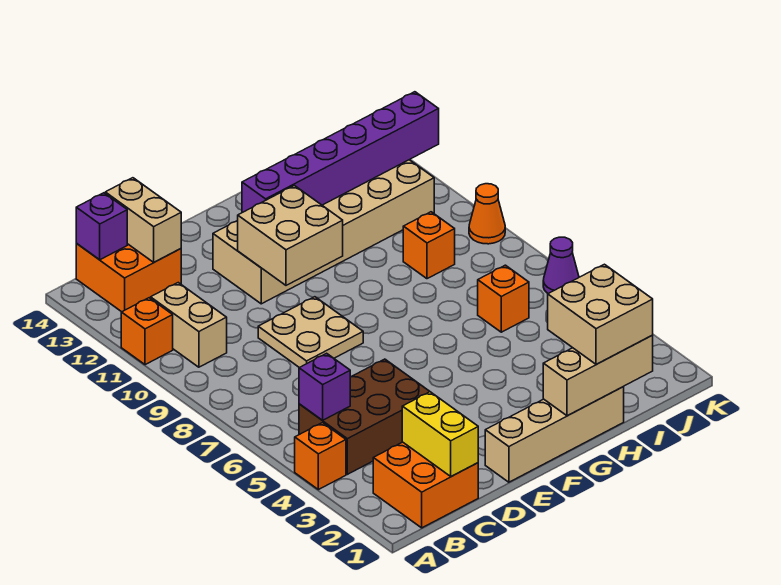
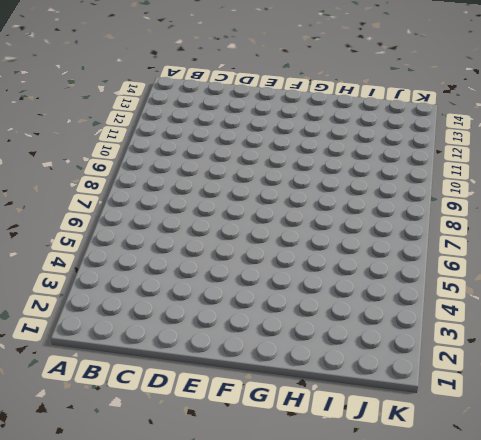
none -> orange brick A4 level 1
none -> orange brick A11 level 1
none -> orange brick B1:C2 level 1

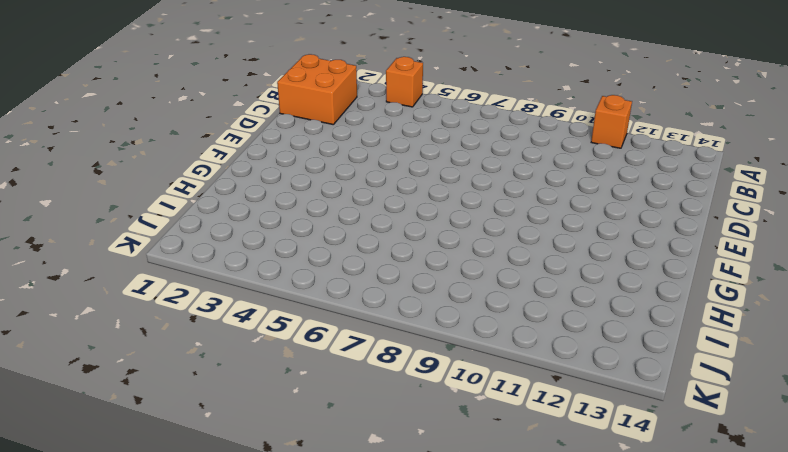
none -> brown brick B4:D5 level 1
none -> tan brick B10:B11 level 1
none -> orange brick B13:C14 level 1

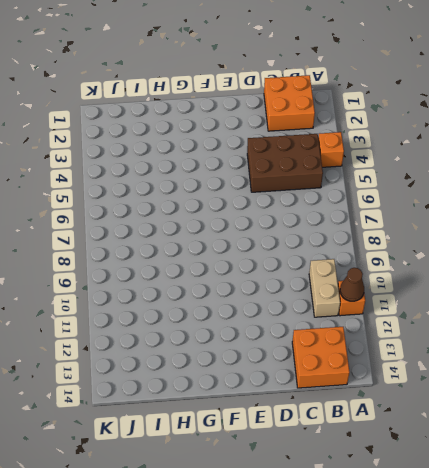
brown cone A11 level 2 -> none
none -> tan plate D8:E9 level 1
none -> tan brick E1:H1 level 1
none -> tan brick E11:J12 level 1

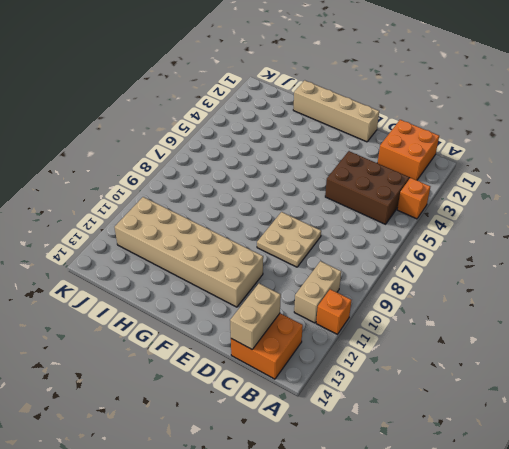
none -> orange brick I6 level 1
none -> orange brick I9 level 1
none -> purple cone K6 level 1

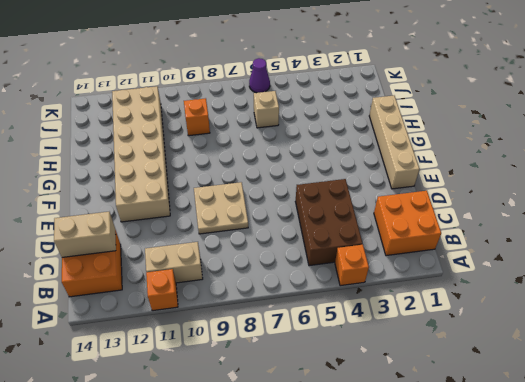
tan brick I6 level 1 -> orange brick I6 level 1
none -> orange cone K9 level 1
none -> purple brick B5 level 2
none -> purple brick B14 level 2

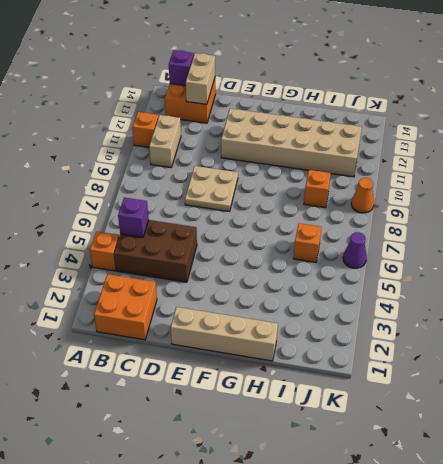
none -> yellow brick C1:C2 level 2
none -> tan brick E10:F11 level 2
none -> purple brick F12:K12 level 2

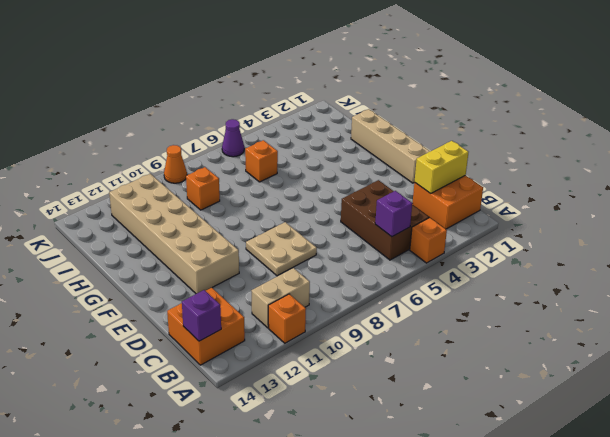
none -> tan brick C13:C14 level 2
none -> tan brick E10:F11 level 2
none -> purple brick F12:K12 level 2

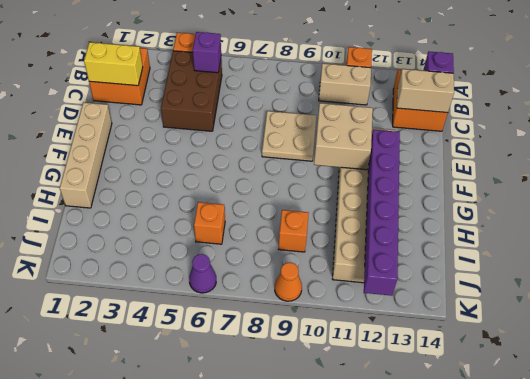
none -> tan brick G1:I1 level 2
none -> tan brick H1:I2 level 3

